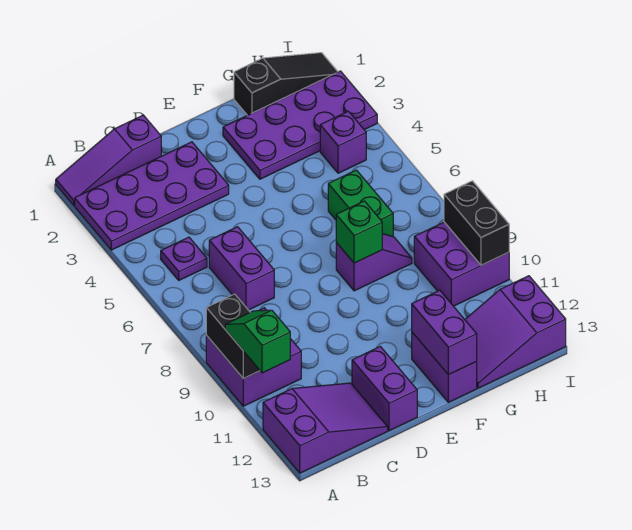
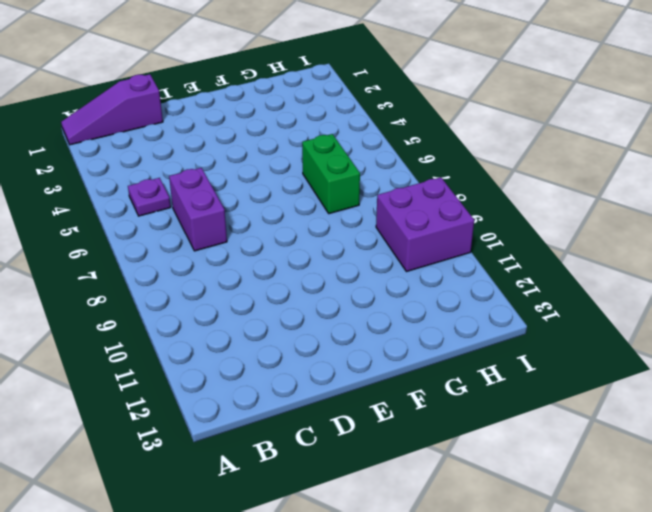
none -> purple plate A2:D3 level 1
none -> purple brick A9:B10 level 1
none -> purple slope A12:C13 level 1 top A

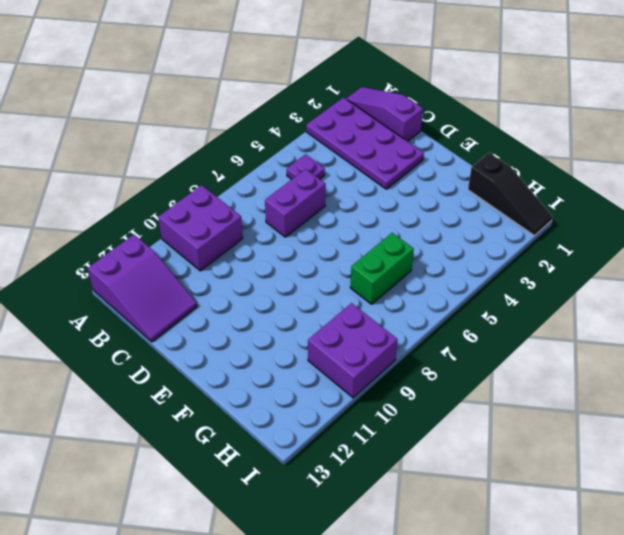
none -> purple brick D12:D13 level 1
none -> purple plate F2:I3 level 1
none -> purple slope F8:G8 level 1 top F

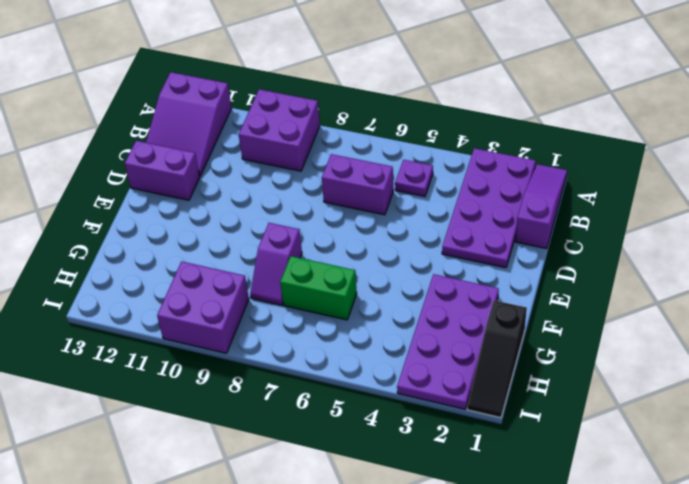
none -> purple brick F12:F13 level 1
none -> purple slope G12:I13 level 1 top I
none -> purple brick H4 level 1

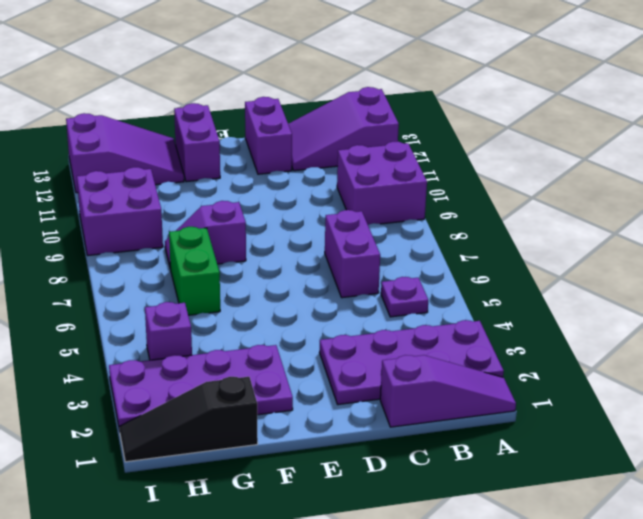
none -> black brick A9:A10 level 2
none -> green brick F8 level 2
none -> purple brick F12:F13 level 2

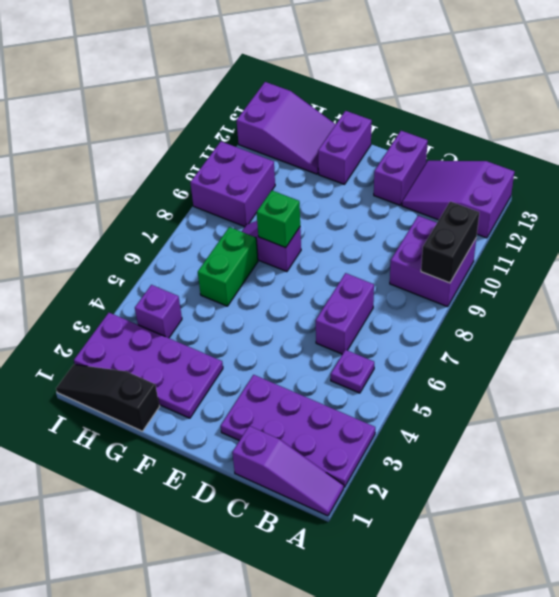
none -> purple brick F12:F13 level 2
none -> black brick I9:I10 level 2
none -> green slope A10:A11 level 3 top 11

